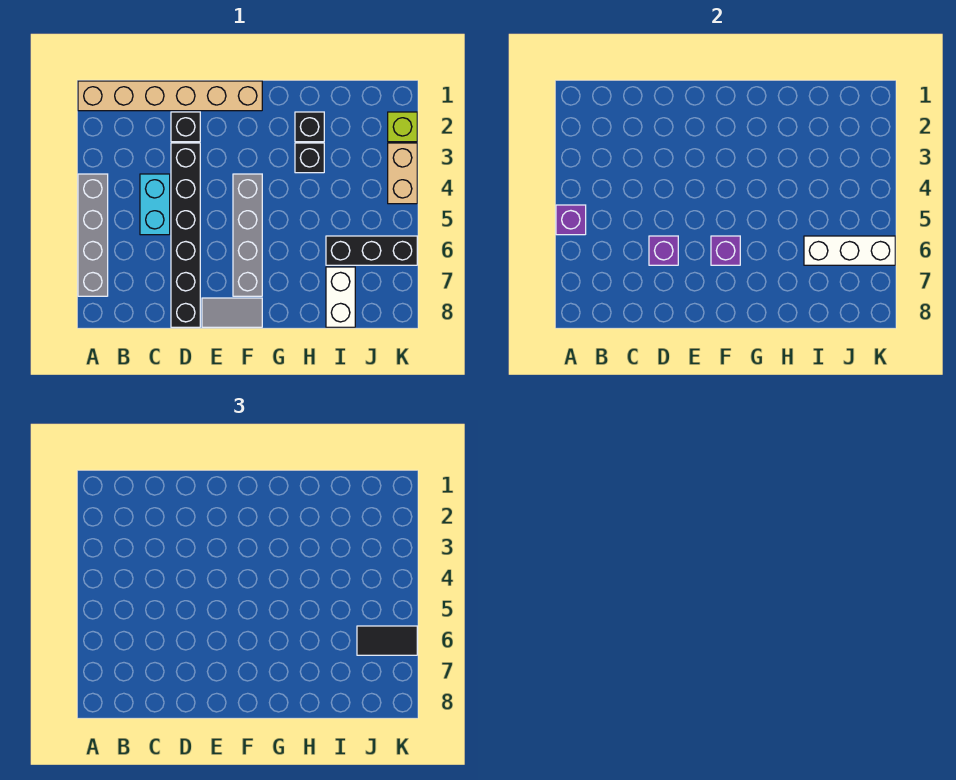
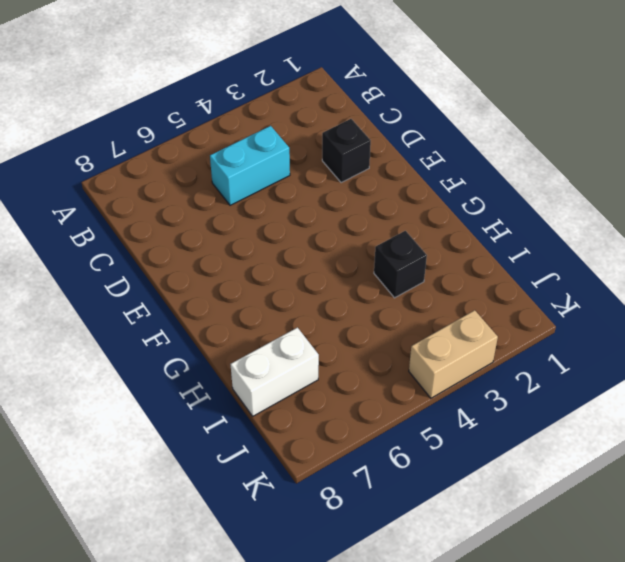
none -> tan brick A1:F1 level 1
none -> grey brick A4:A7 level 1
none -> black brick D3:D8 level 1

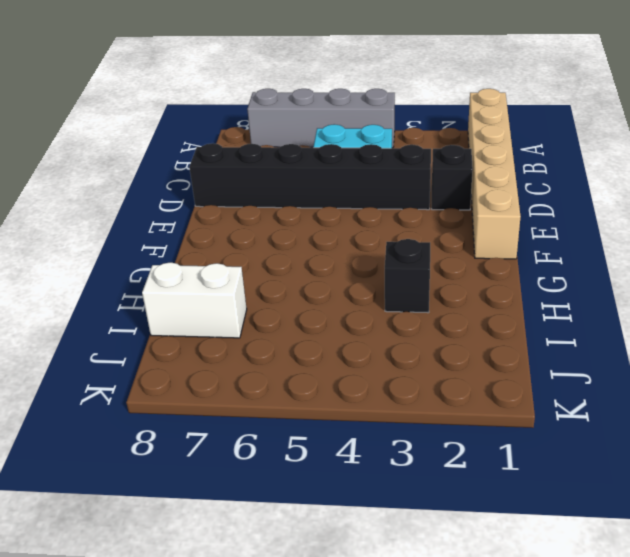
none -> grey tile E8:F8 level 1
none -> grey brick F4:F7 level 1
none -> black brick H2 level 1

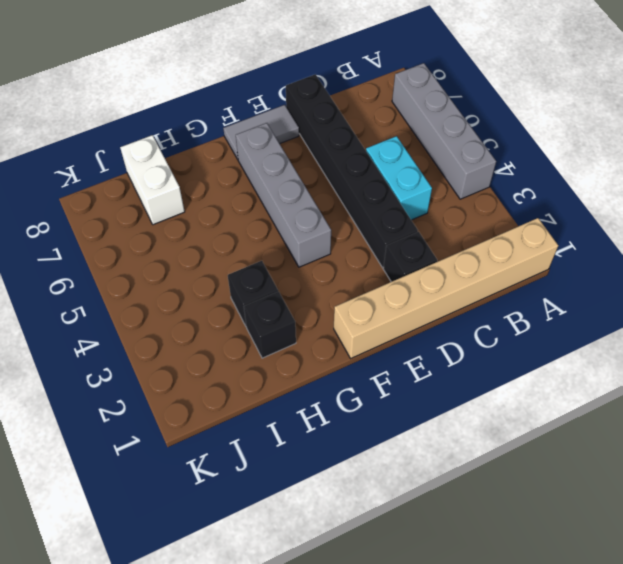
none -> black brick I6:K6 level 1
none -> lime brick K2 level 1
none -> tan brick K3:K4 level 1

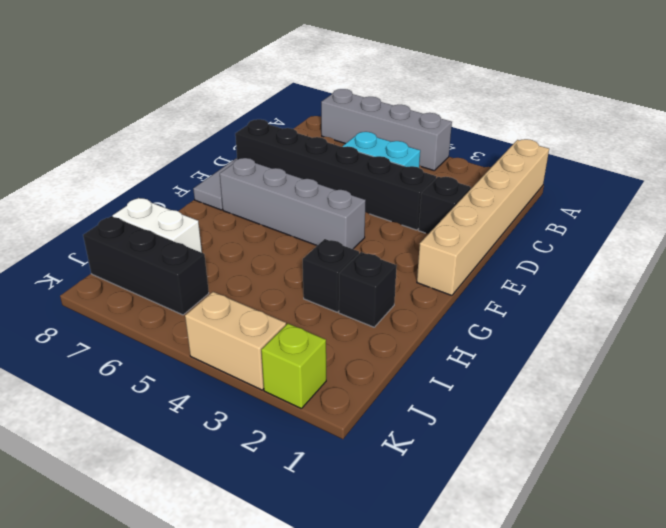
black brick J6:J8 level 1 -> black brick I6:K6 level 1
none -> purple brick A5 level 2
none -> purple brick D6 level 2
none -> purple brick F6 level 2

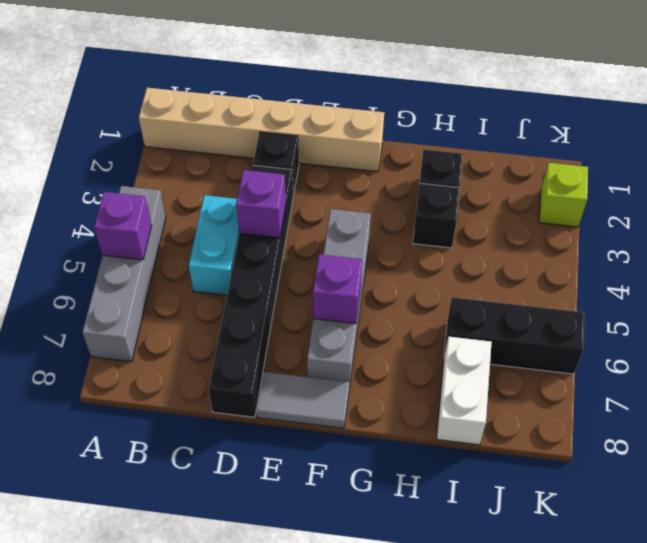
purple brick D4 level 2 -> purple brick D6 level 2
none -> tan brick K3:K4 level 1
none -> white brick I6:K6 level 2
none -> black tile J6:K6 level 3

